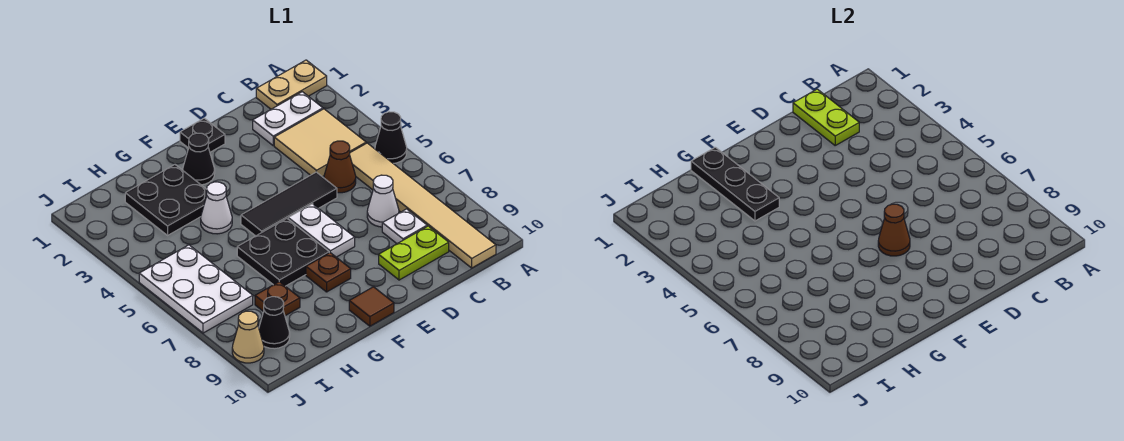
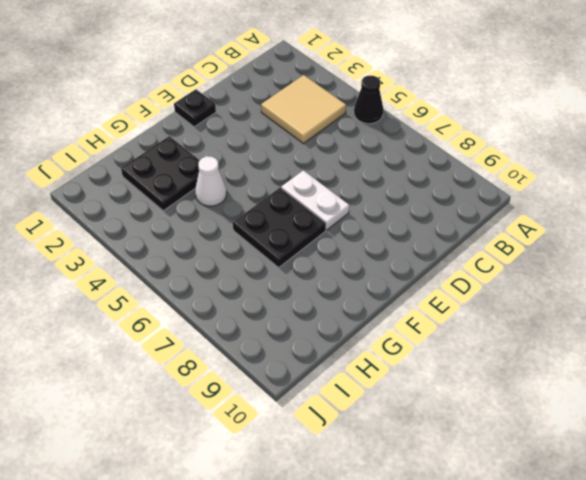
none -> tan plate A1:B1 level 1
none -> white plate B2:C2 level 1
none -> tan tile B5:B10 level 1

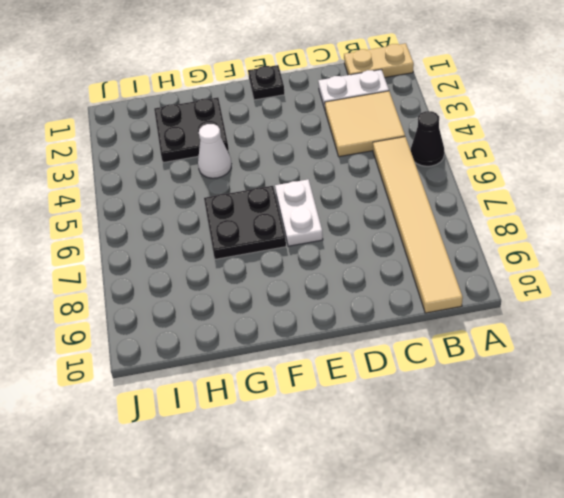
none -> brown cone C5 level 1
none -> white cone C7 level 1
none -> white plate C8 level 1

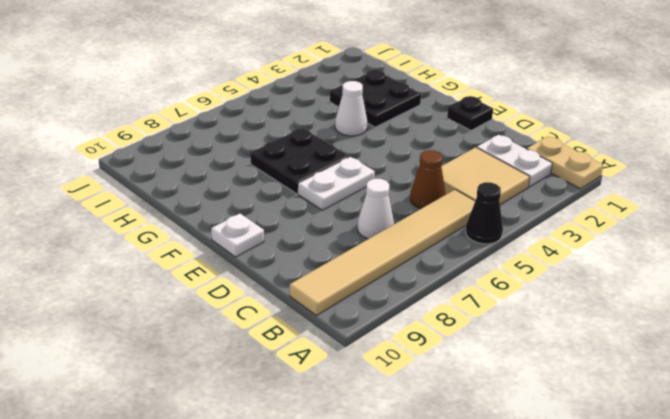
white plate E10 level 1 -> white plate C8 level 1
none -> lime plate C9:D9 level 1
none -> black tile D5:F5 level 1
none -> black cone F2 level 1

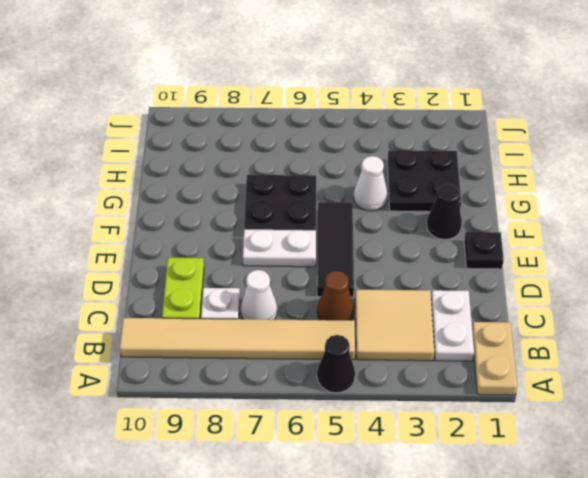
none -> brown plate F8 level 1
none -> brown tile F10 level 1
none -> brown plate H8 level 1

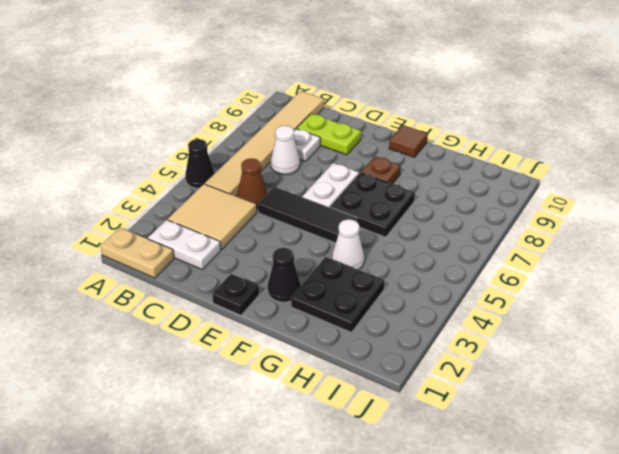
none -> brown plate H8 level 1
none -> white plate I5:J7 level 1
none -> black cone I9 level 1

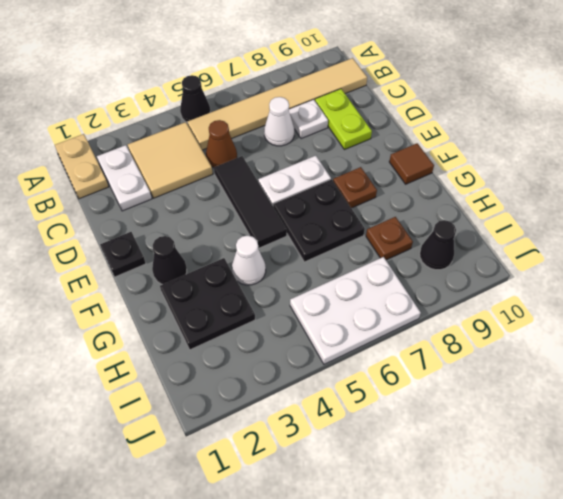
none -> tan cone J9 level 1
none -> lime plate C1:C2 level 2
none -> brown cone E7 level 2

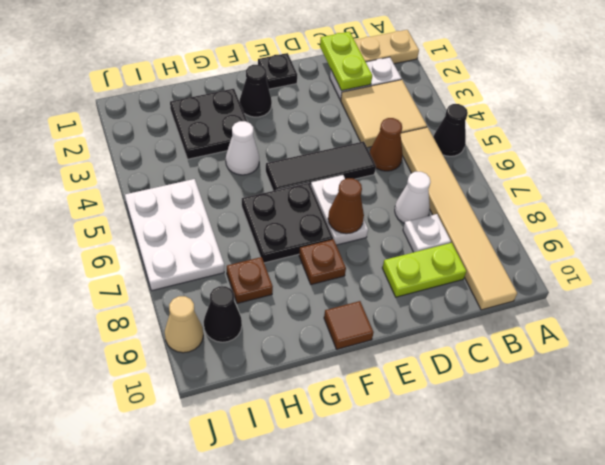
none -> black plate G1:G3 level 2

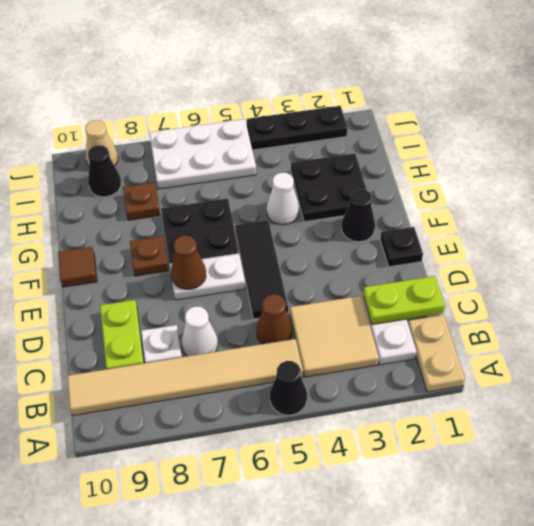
black plate J2:J4 level 1 -> black plate G1:G3 level 2

